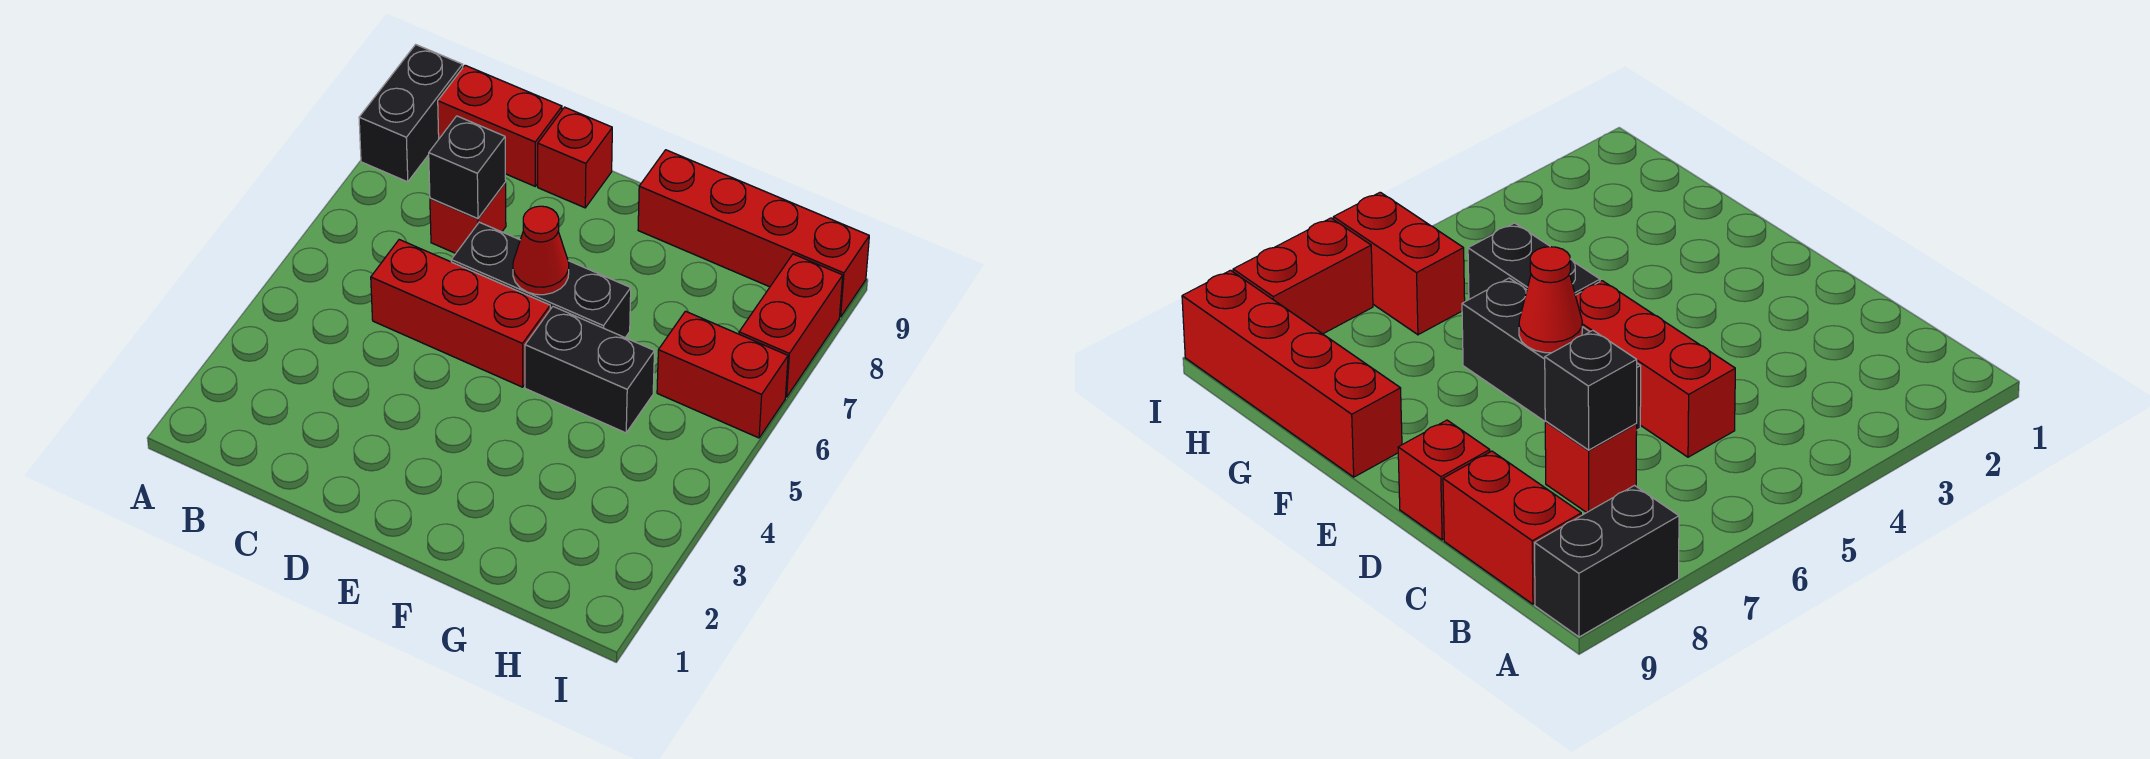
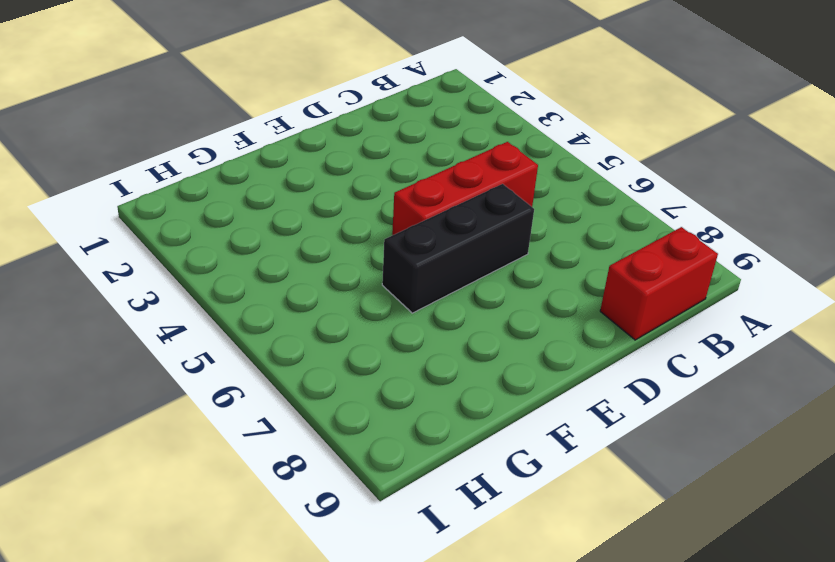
none -> black brick A8:A9 level 1
none -> red brick C7 level 1
none -> red brick D9 level 1

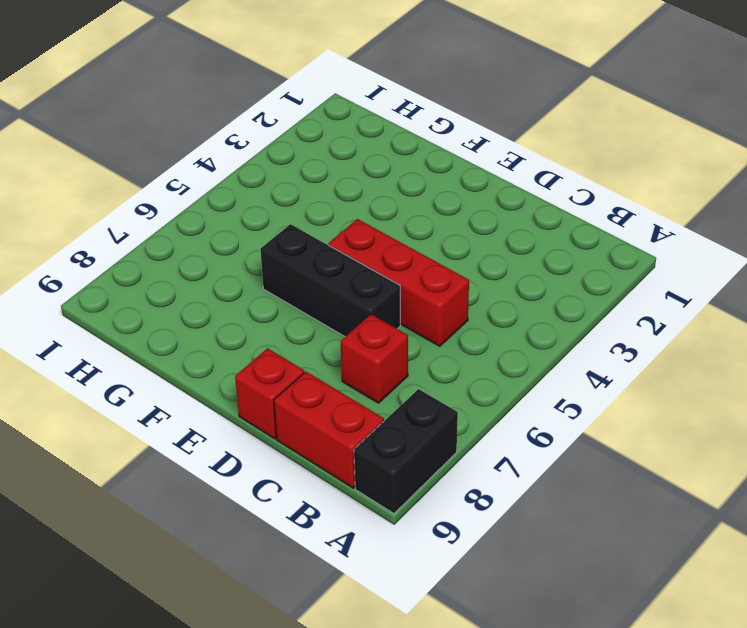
none -> black brick F5:G5 level 1
none -> red brick F9:I9 level 1
none -> red brick H6:I6 level 1

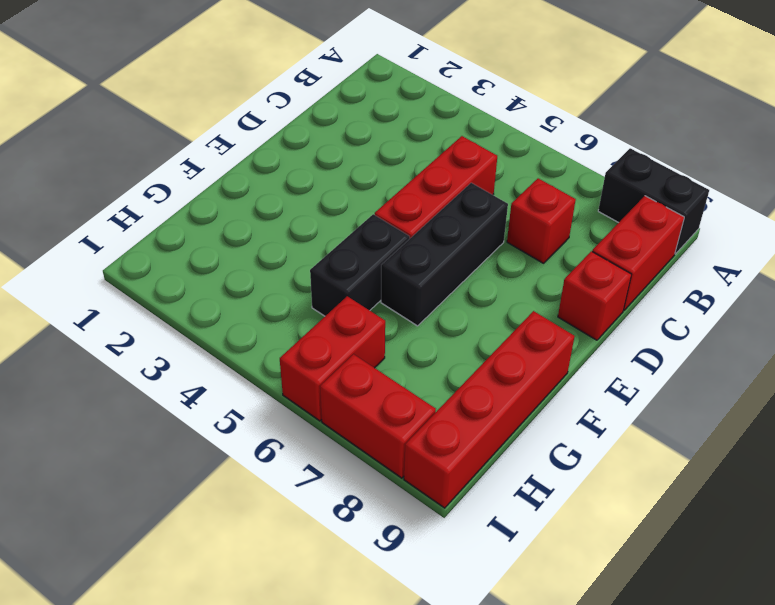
none -> black brick C7 level 2
none -> red cone E6 level 2

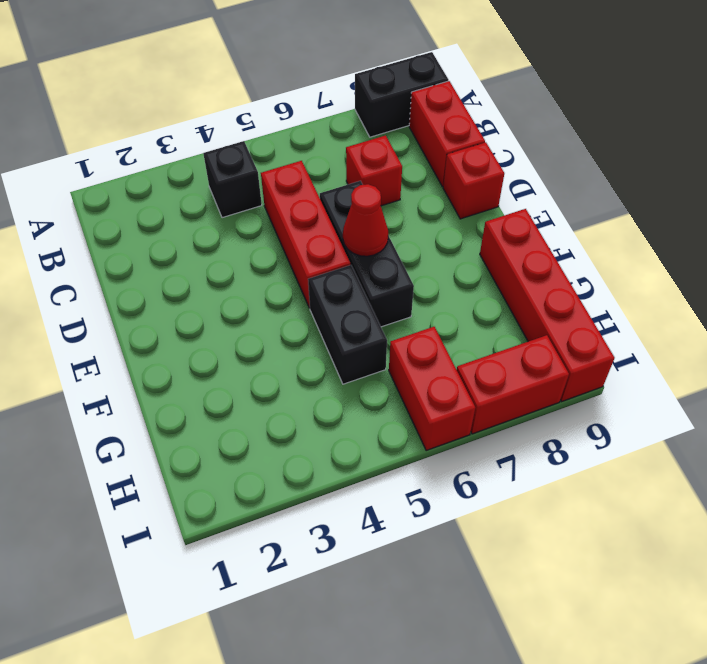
black brick B4 level 1 -> black brick C7 level 2

